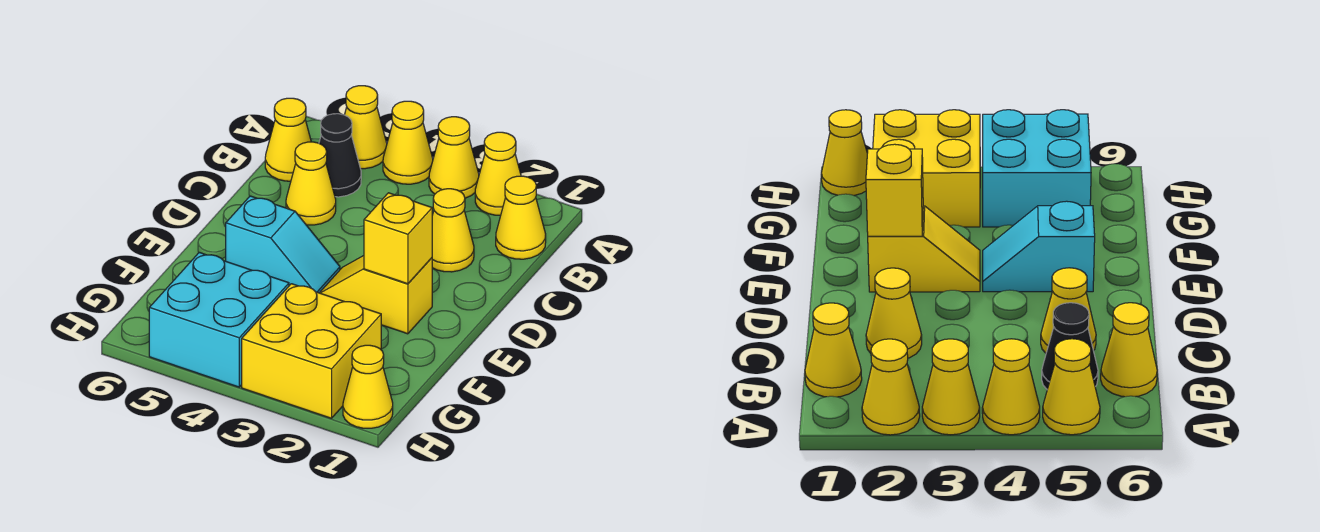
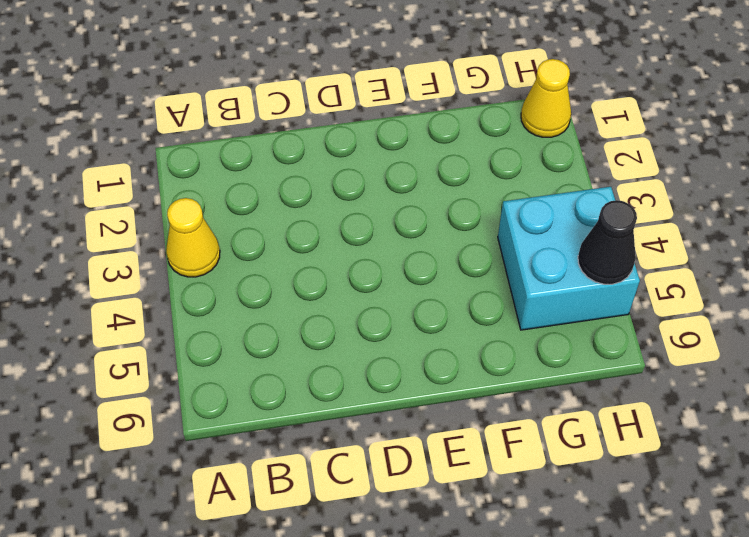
black cone H5 level 2 -> black cone B5 level 1
none -> yellow cone A2 level 1
none -> yellow cone A4 level 1
none -> yellow cone A5 level 1

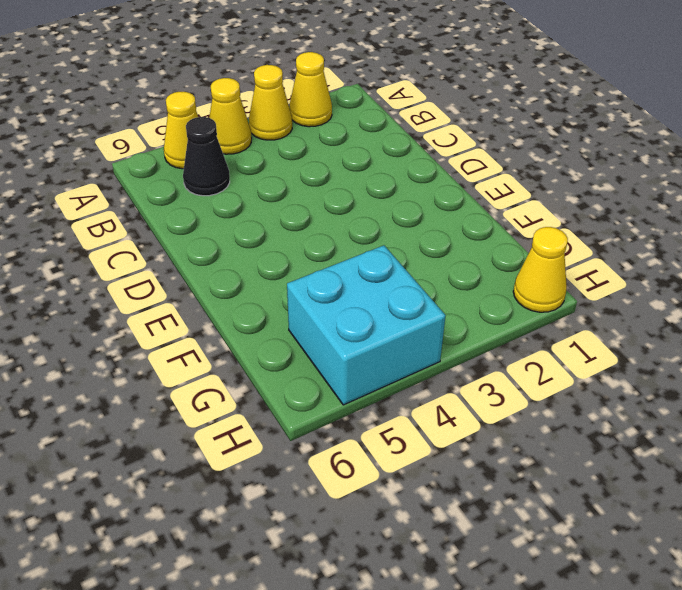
none -> yellow cone B1 level 1
none -> yellow cone B6 level 1
none -> yellow cone C2 level 1

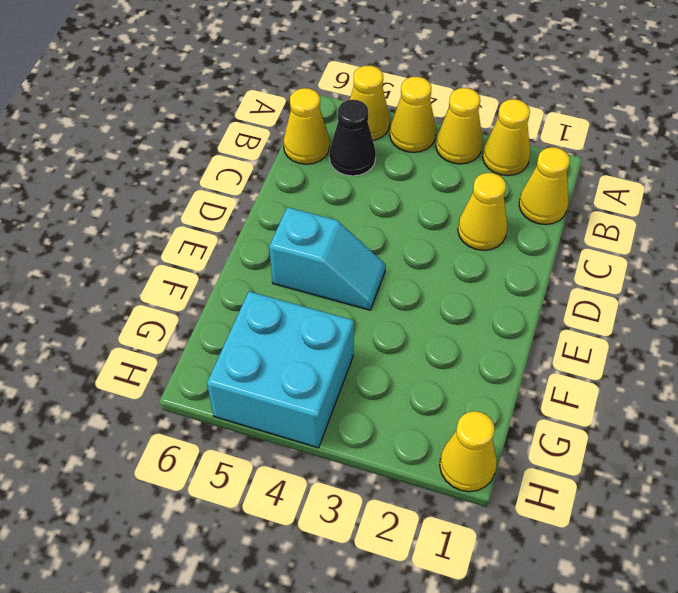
none -> yellow cone C5 level 1
none -> yellow slope E2:E3 level 1 top 2
none -> yellow brick G2:H3 level 1

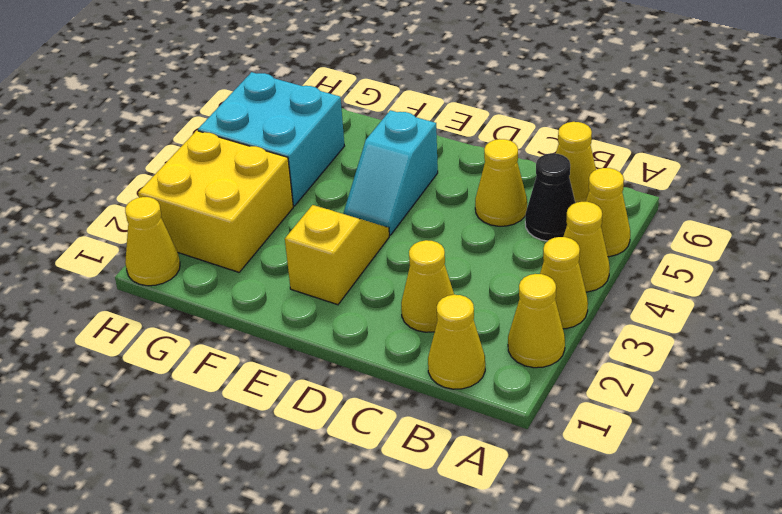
none -> yellow brick E2 level 2

